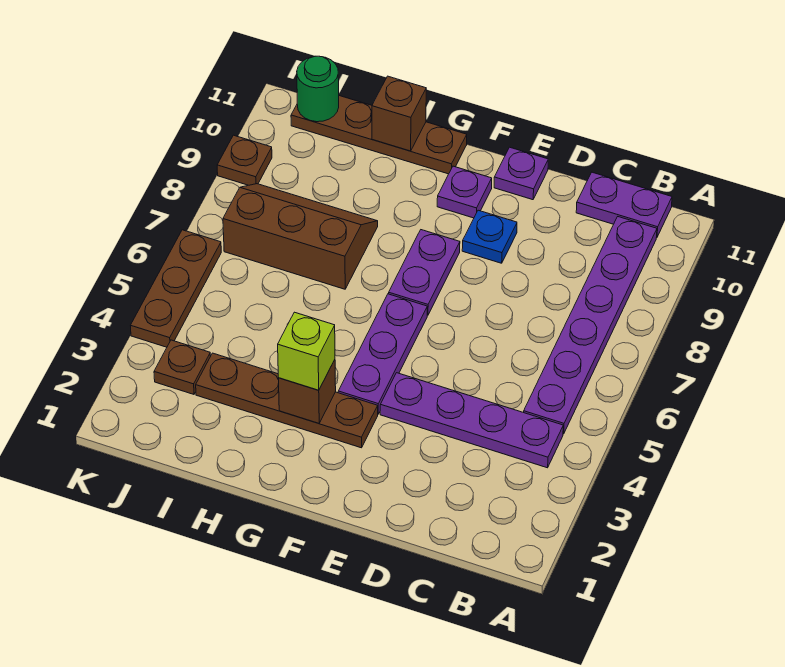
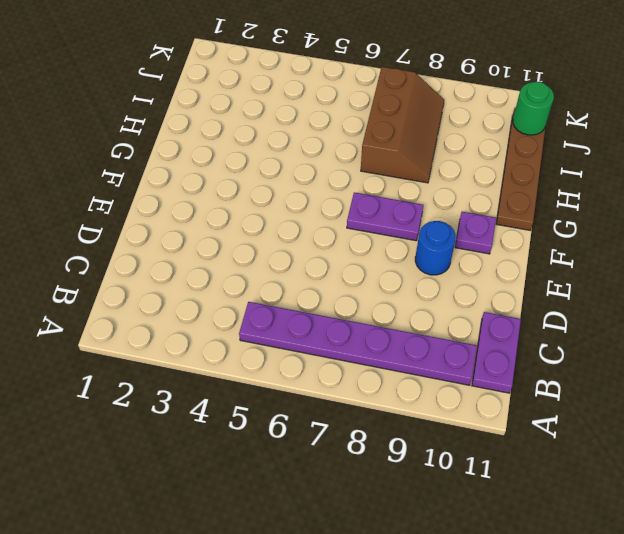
blue round brick E9 level 1 -> blue plate E9 level 1
none -> purple plate B4:E4 level 1
none -> purple plate E11 level 1
none -> brown plate F3:I3 level 1

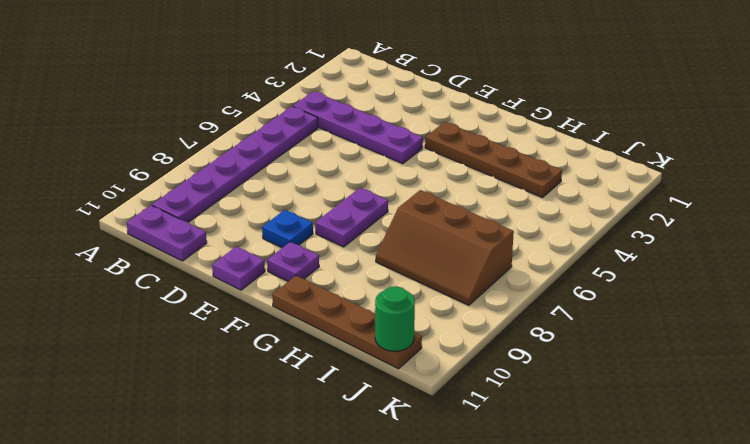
none -> purple plate F4:F6 level 1
none -> brown plate J3 level 1
none -> brown plate K4:K6 level 1

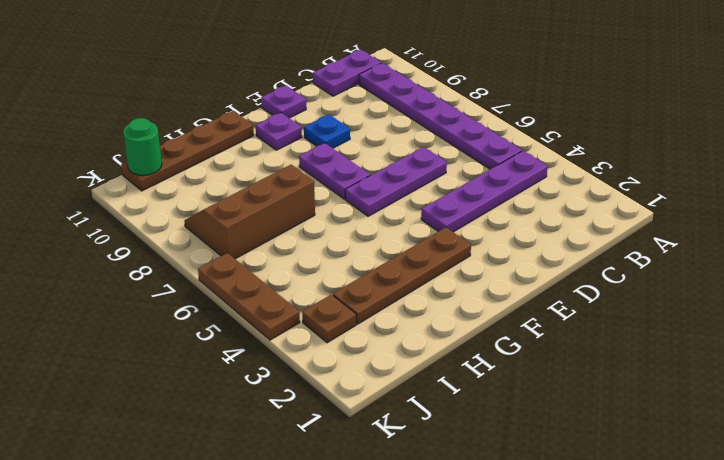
purple plate D6:F6 level 1 -> purple plate F4:F6 level 1
none -> brown plate K9 level 1
none -> brown brick G3 level 2
none -> brown brick H11 level 2

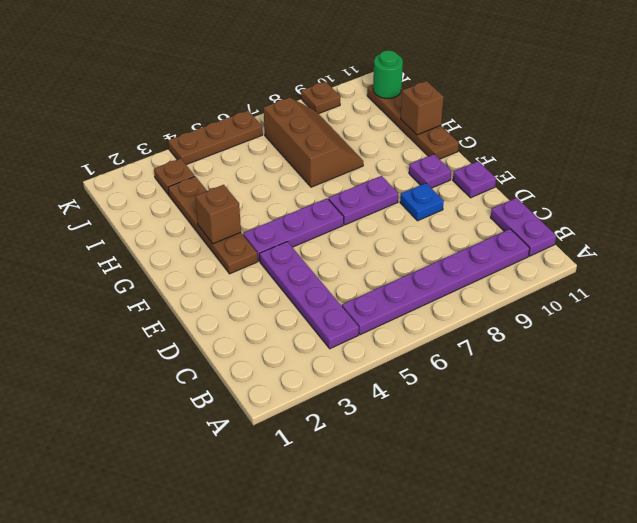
none -> lime brick G3 level 3

